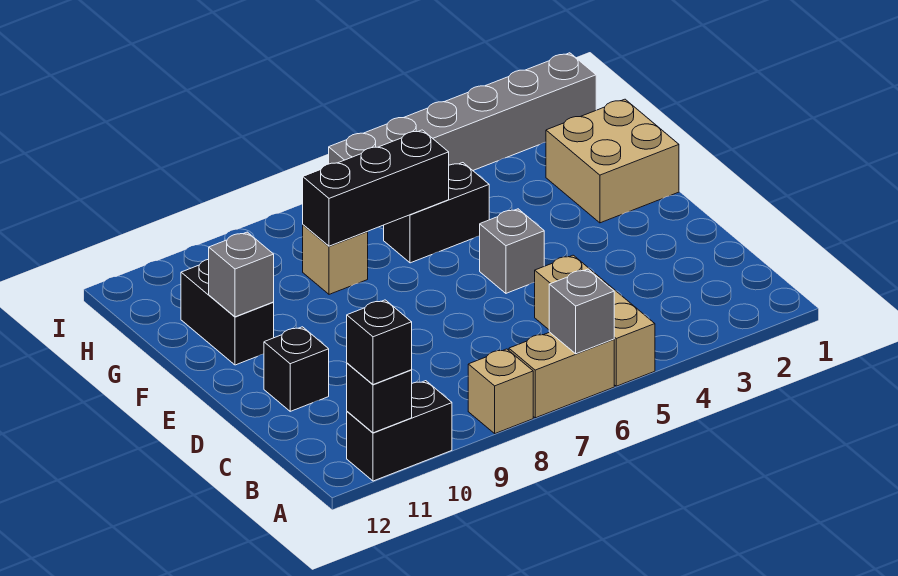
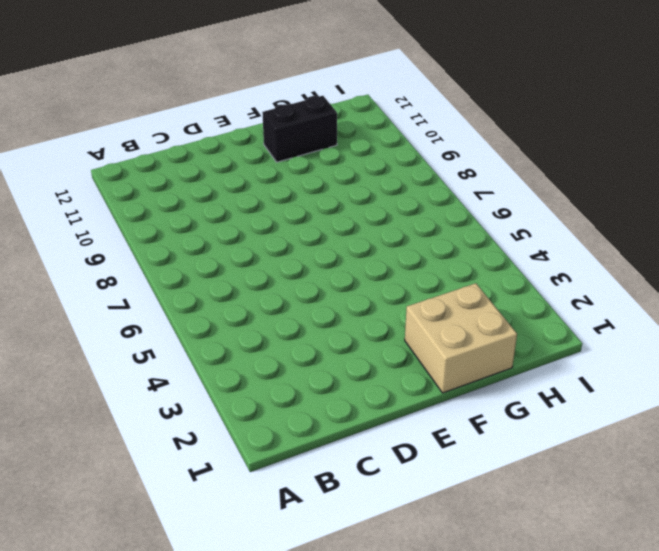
none -> tan brick A5:C5 level 1
none -> tan brick A6:A7 level 1
none -> tan brick A8 level 1

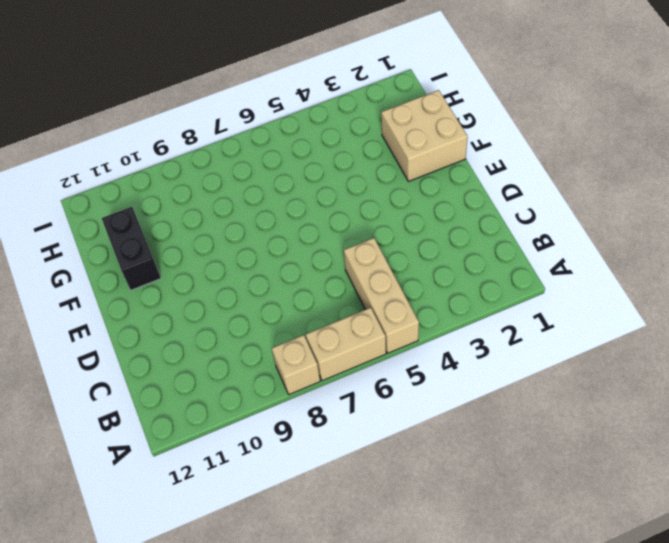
none -> black brick A10:A11 level 1
none -> black brick D11 level 1
none -> grey brick E5 level 1

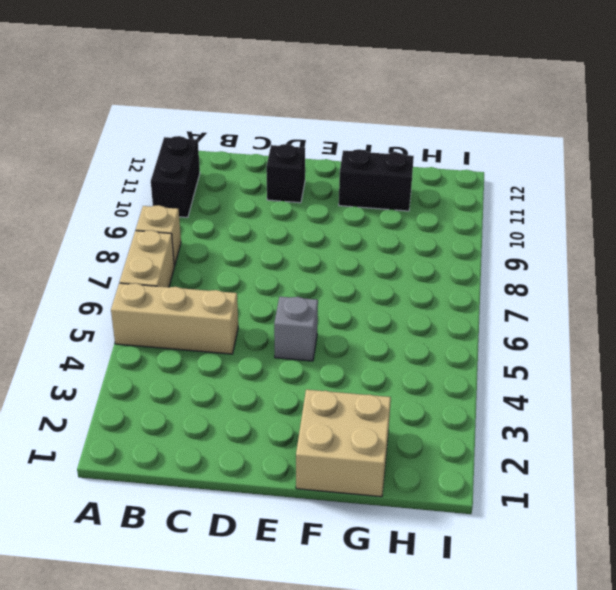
none -> black brick G5:G6 level 1
none -> tan brick G8 level 1
none -> grey brick I1:I6 level 1

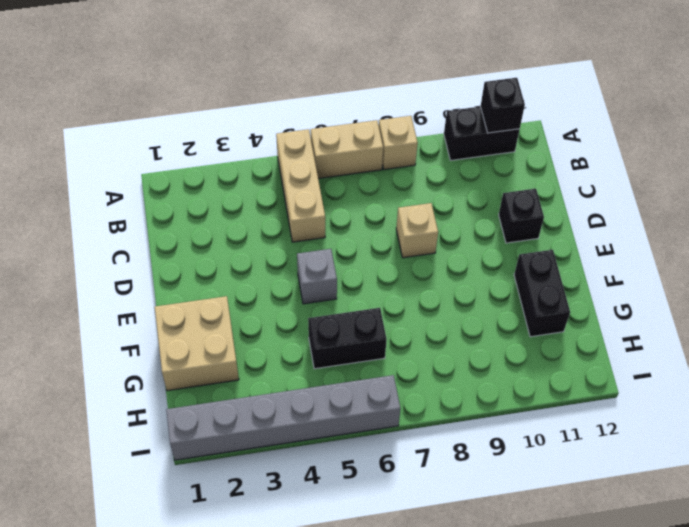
tan brick D8 level 1 -> tan brick G8 level 1
none -> grey brick A6 level 2
none -> grey brick F11 level 2
none -> black brick G6:G8 level 2

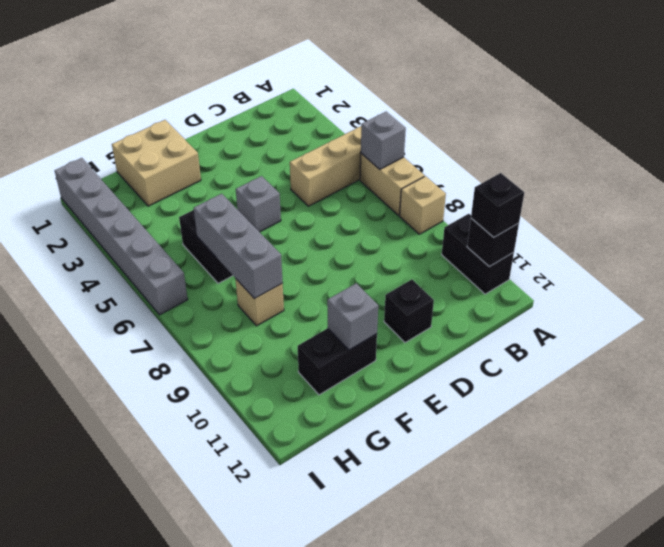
grey brick G6:G8 level 2 -> black brick G6:G8 level 2

